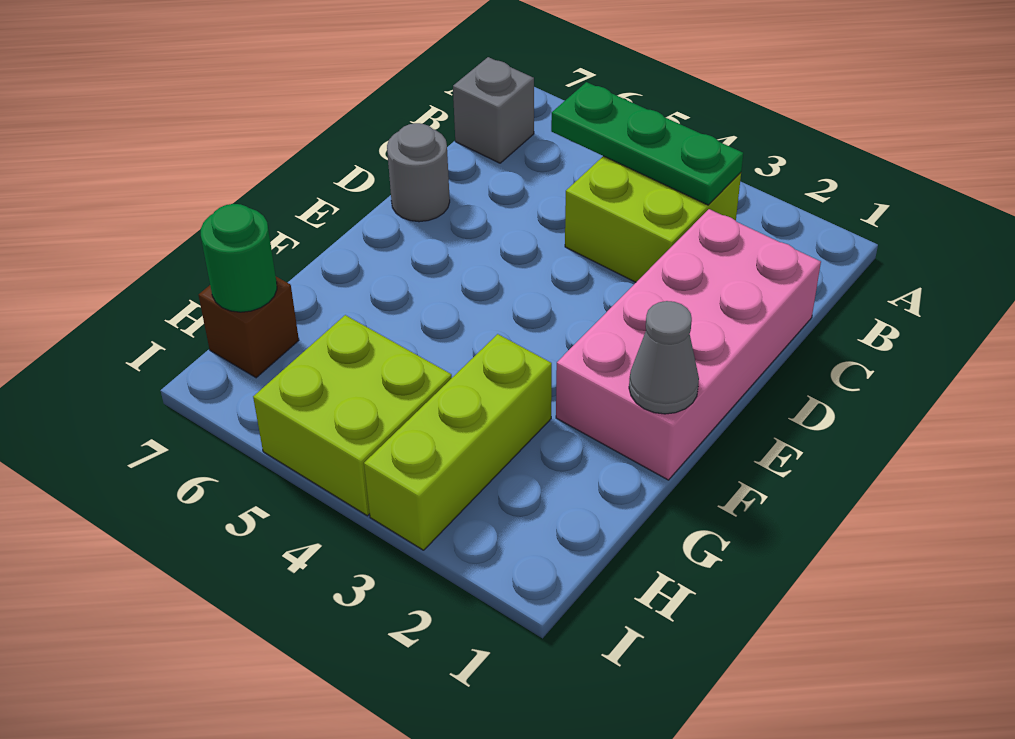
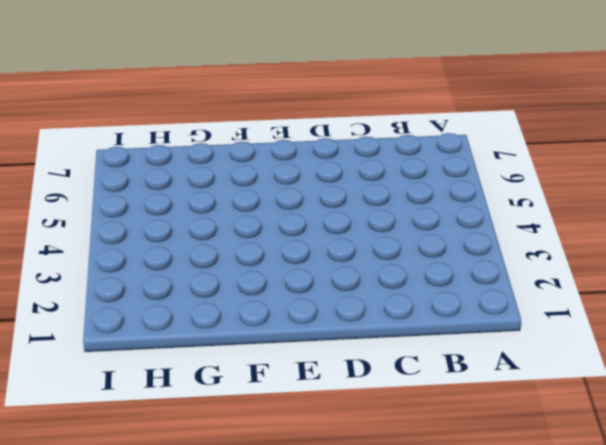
none -> lime brick B3:C4 level 1
none -> grey brick B7 level 1

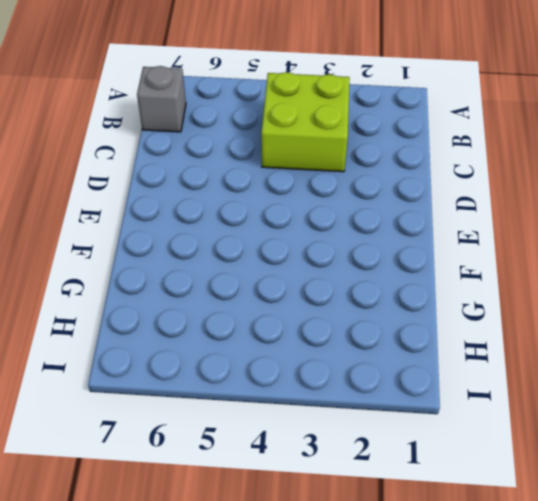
none -> pink brick C1:F2 level 1
none -> grey round brick D7 level 1

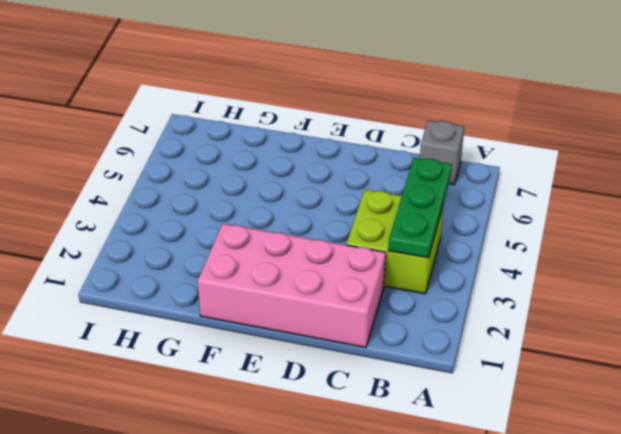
none -> grey round brick D7 level 1
none -> lime brick G3:I3 level 1

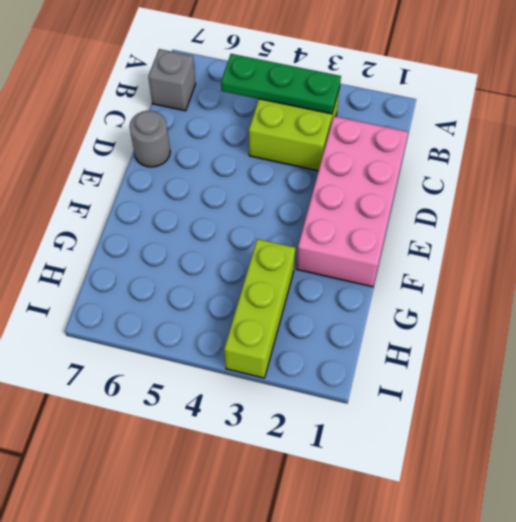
none -> lime brick H4:I5 level 1
none -> brown brick H7 level 1

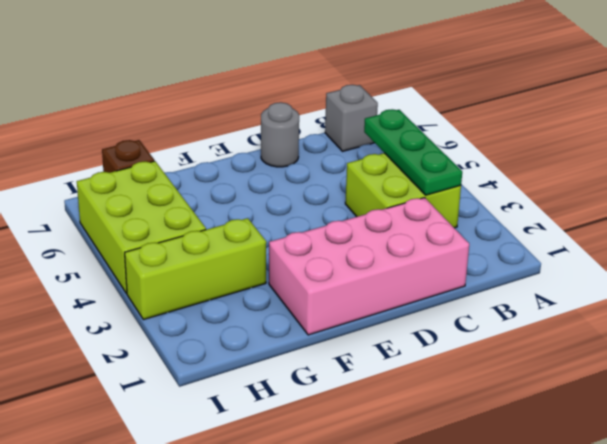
lime brick H4:I6 level 1 -> lime brick H4:I5 level 1
none -> grey cone F1 level 2
none -> green round brick H7 level 2

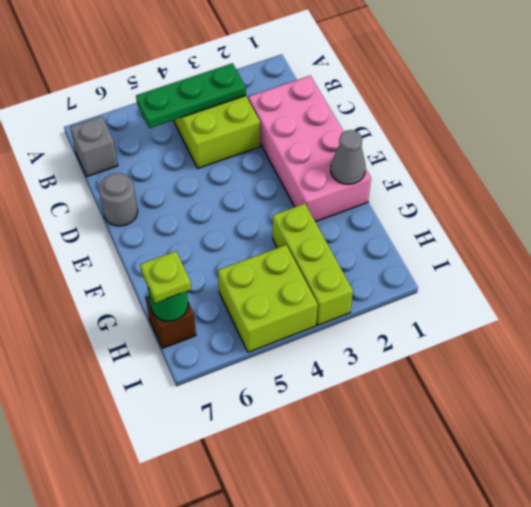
lime plate H7 level 3 -> none

